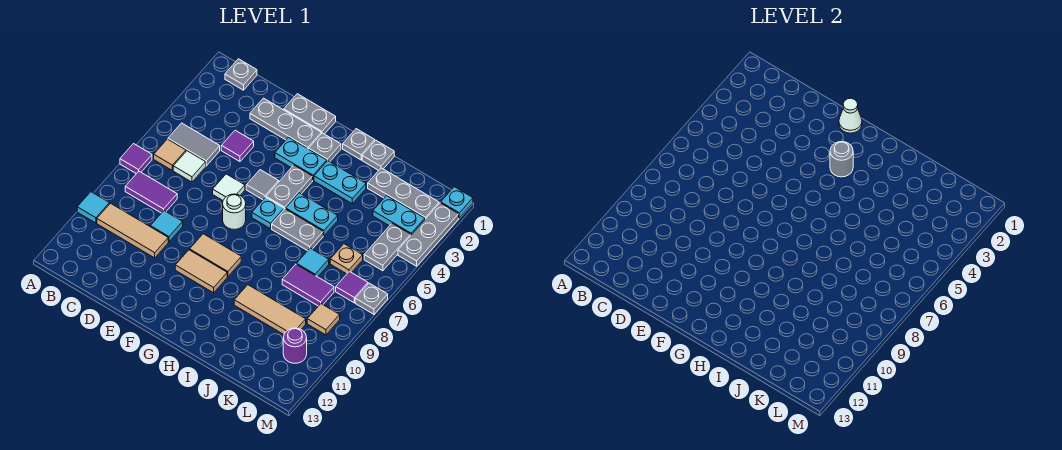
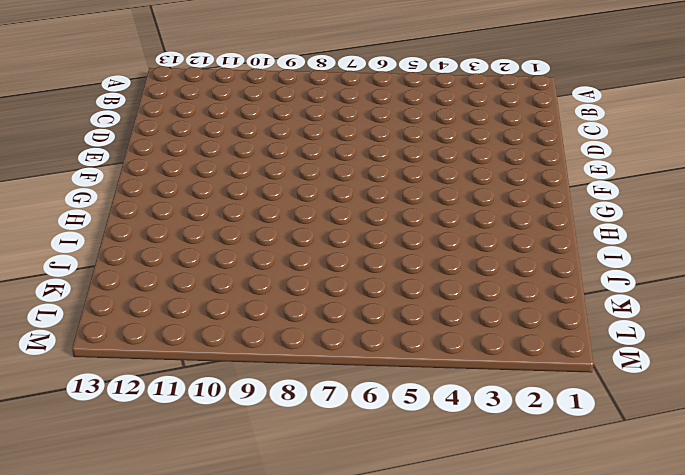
none -> purple tile A7 level 1
none -> cyan tile A10 level 1
none -> grey plate B1 level 1
none -> grey tile B5:C5 level 1

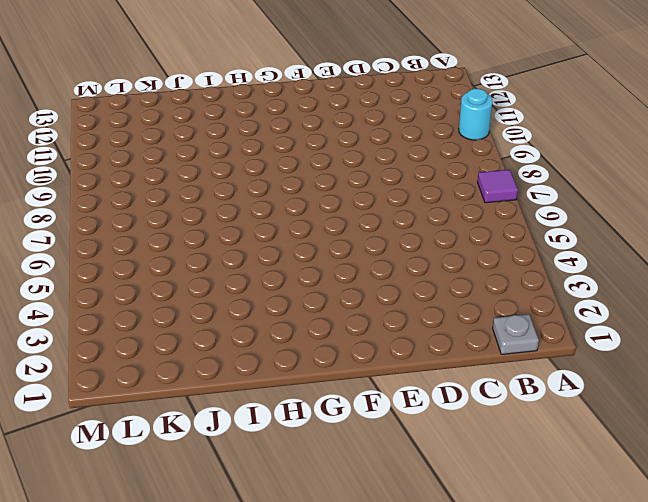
cyan round brick A10 level 1 -> cyan tile A10 level 1
none -> grey tile B5:C5 level 1
none -> tan tile B6 level 1
none -> purple tile B8:C8 level 1
none -> tan tile B10:D10 level 1

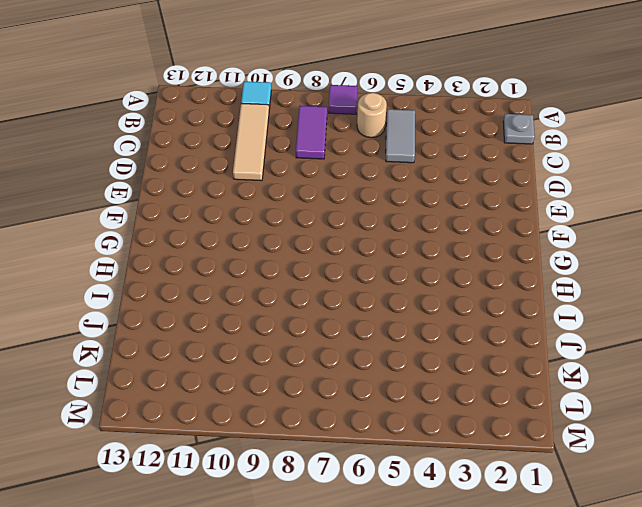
tan round brick B6 level 1 -> tan tile B6 level 1
none -> white tile C6 level 1
none -> grey plate D2:F2 level 1
none -> purple tile D4 level 1
none -> cyan tile D9 level 1

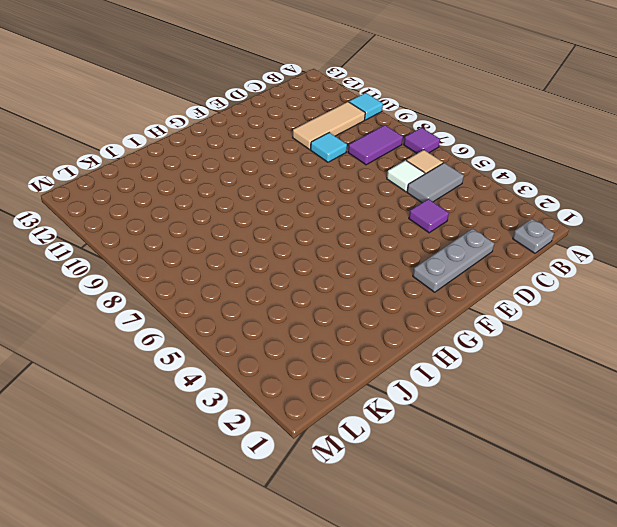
none -> grey plate E1:F1 level 1
none -> white tile E6 level 1
none -> cyan plate F3:G3 level 1
none -> grey tile F5 level 1

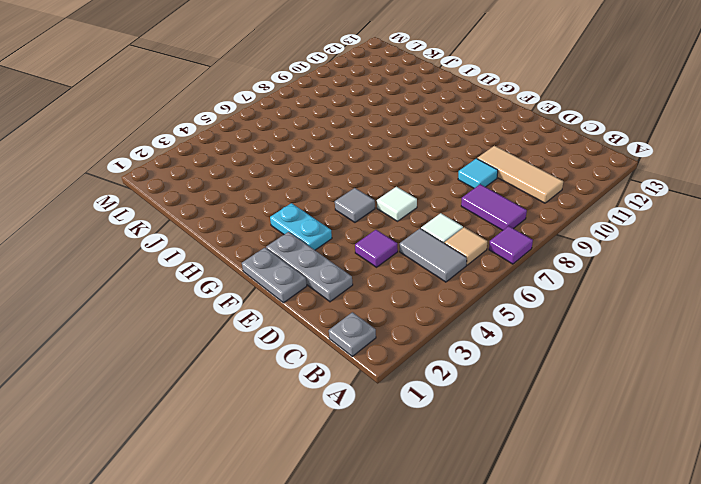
none -> cyan tile A10 level 1
none -> white round brick F7 level 1
none -> tan tile F9:G9 level 1
none -> tan tile F10:G10 level 1

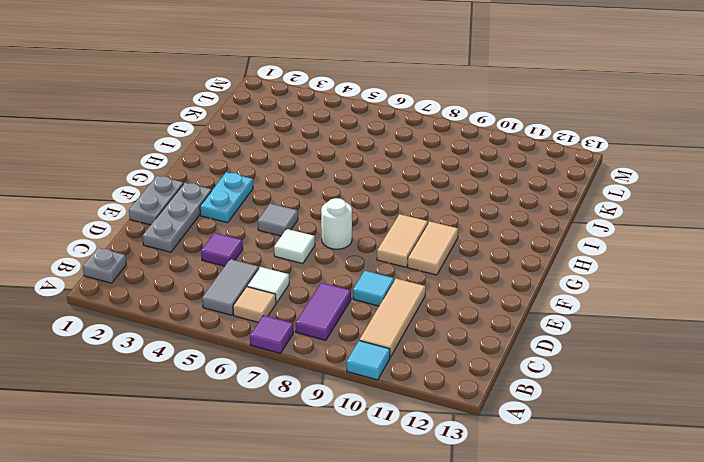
none -> grey plate G2 level 1
none -> grey plate G4:G5 level 1
none -> cyan plate G6 level 1
none -> grey plate H1 level 1

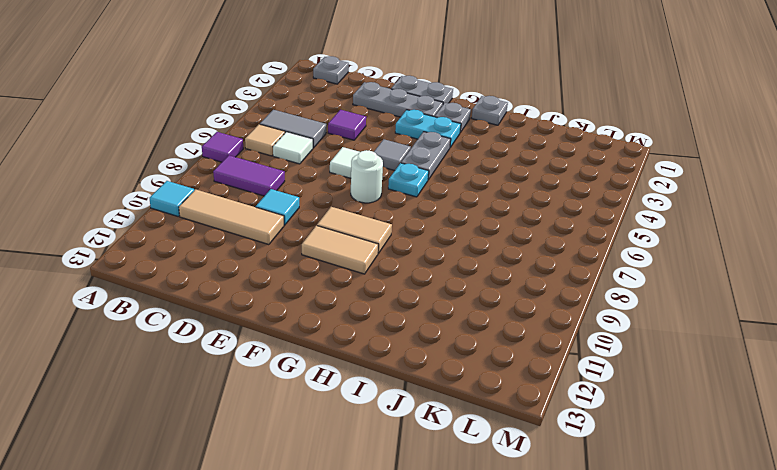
none -> cyan plate H3:I3 level 1
none -> cyan plate H5:I5 level 1
none -> grey plate H6:I6 level 1
none -> grey plate I1 level 1

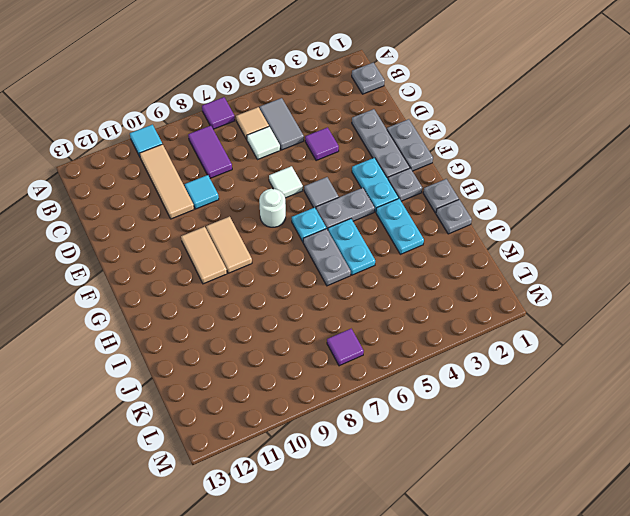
none -> tan tile I10:K10 level 1
none -> grey plate J2:L2 level 1
none -> cyan tile J7 level 1
none -> purple tile J8:K8 level 1

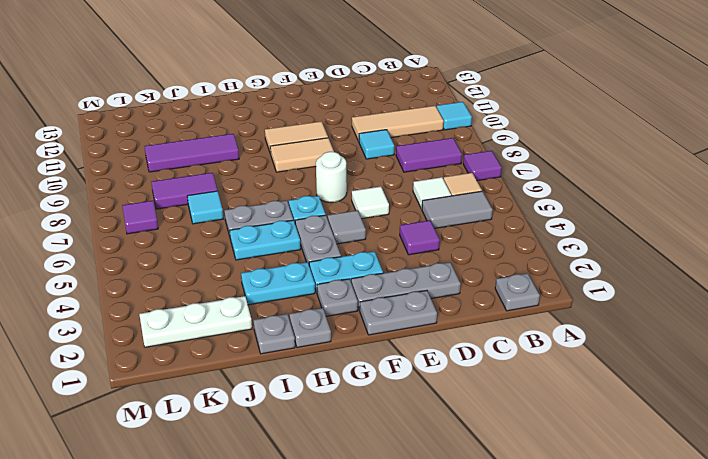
purple tile I10:K10 level 1 -> tan tile I10:K10 level 1
white plate J2:L2 level 1 -> grey plate J2:L2 level 1
none -> cyan plate K3:L3 level 1
none -> tan plate K6 level 1
none -> grey plate L4:L5 level 1
none -> tan tile L9 level 1

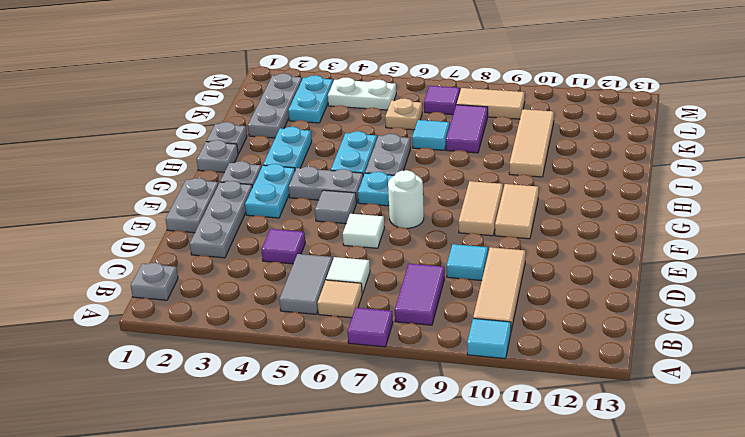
white plate L4:L5 level 1 -> grey plate L4:L5 level 1
tan tile L8:L9 level 1 -> tan tile L9 level 1
none -> purple round brick L11 level 1
none -> cyan plate M1 level 1
none -> grey plate M2:M4 level 1
none -> grey plate M7 level 1

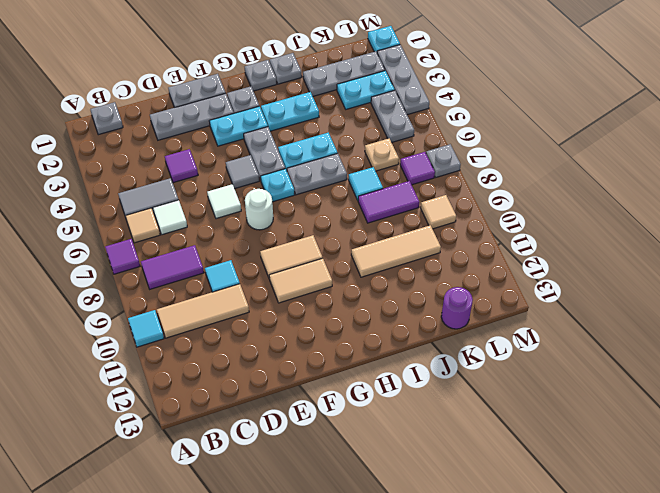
purple round brick K13 level 1 -> purple round brick L11 level 1
none -> white cone F1 level 2
none -> grey round brick G3 level 2

